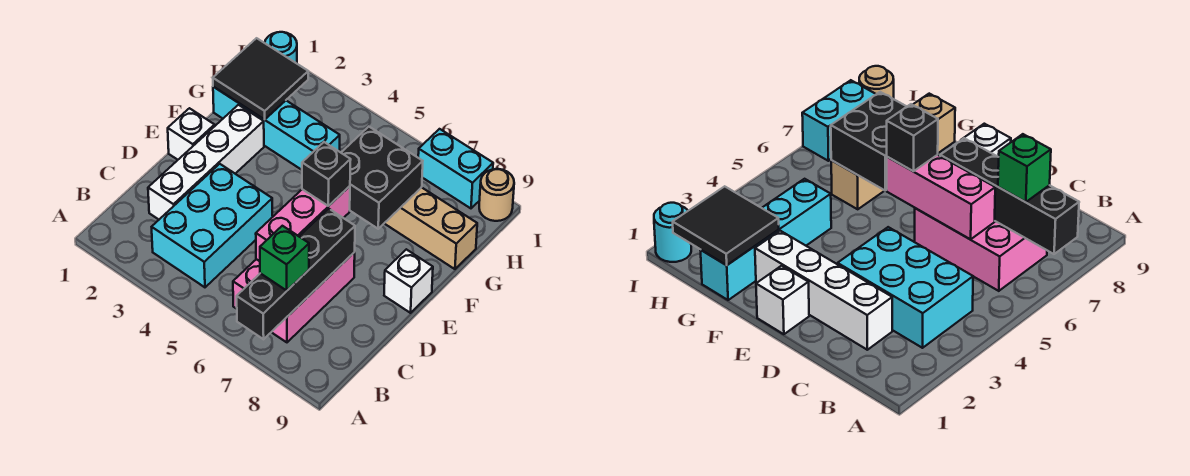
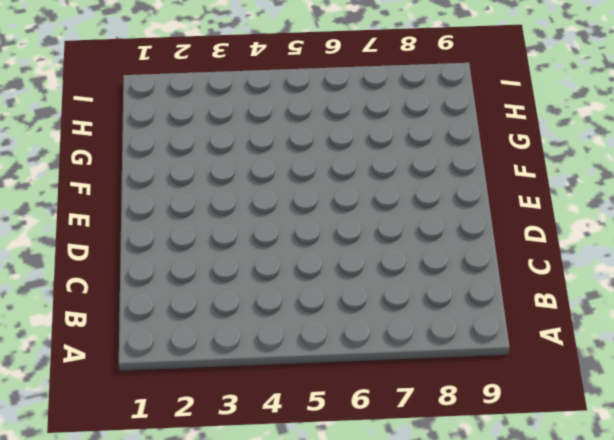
none -> cyan brick B3:D4 level 1
none -> pink brick B6:D7 level 1
none -> white brick C2:F2 level 1

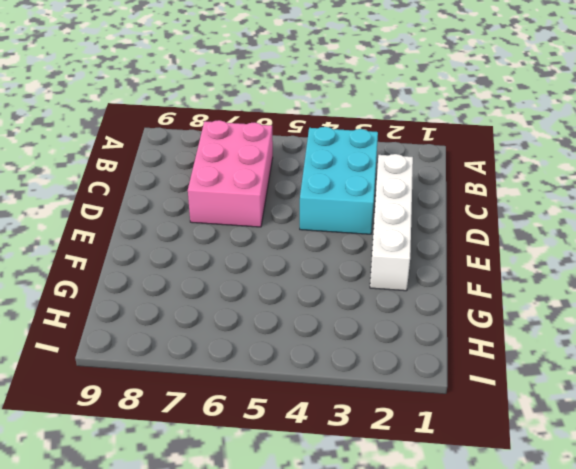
none -> white brick E1 level 1
none -> white brick E9 level 1
none -> cyan brick G1:G4 level 1

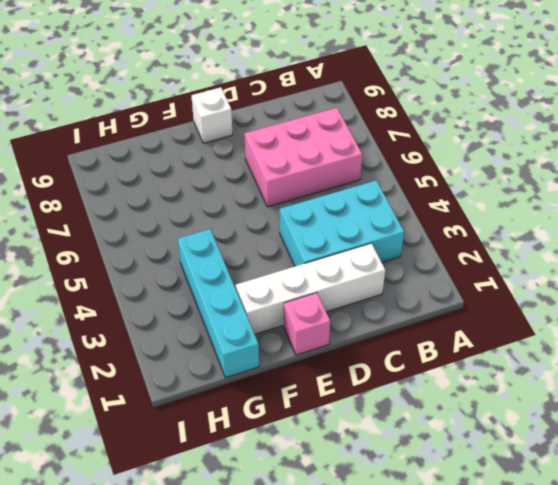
pink brick E1 level 1 -> white brick E1 level 1
none -> tan brick G6:G9 level 1
none -> cyan round brick I1 level 1
none -> cyan brick I7:I8 level 1

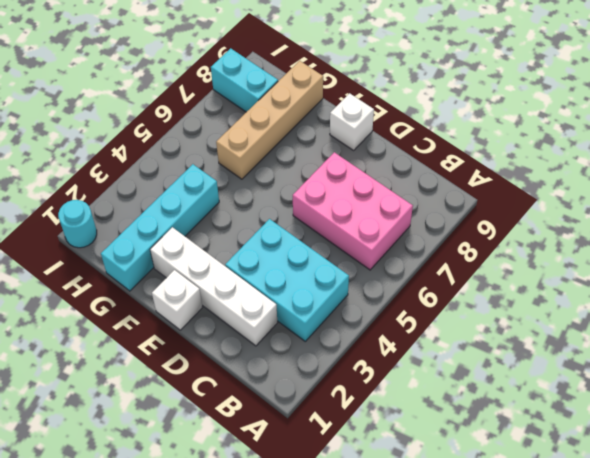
cyan brick H8:I8 level 1 -> cyan brick I7:I8 level 1
none -> tan round brick I9 level 1
none -> black brick A7:D7 level 2
none -> pink brick C6:E6 level 2

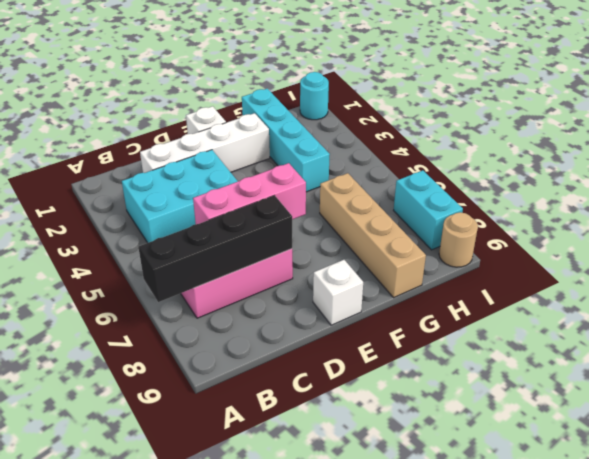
none -> black brick F6:G7 level 2
none -> black tile G1:H2 level 2
none -> green brick B7 level 3

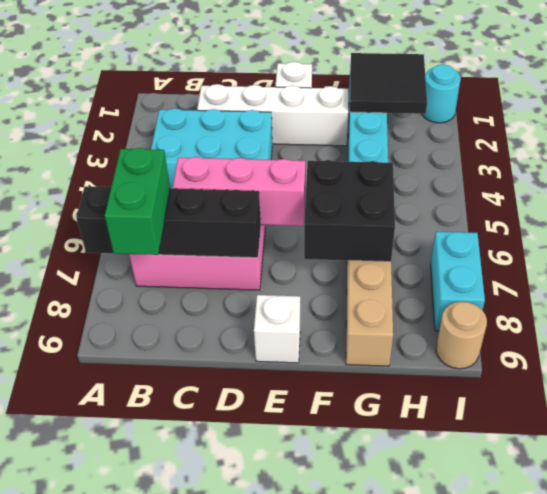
green brick B7:B8 level 3 -> green brick B7 level 3
none -> black brick E6 level 3

